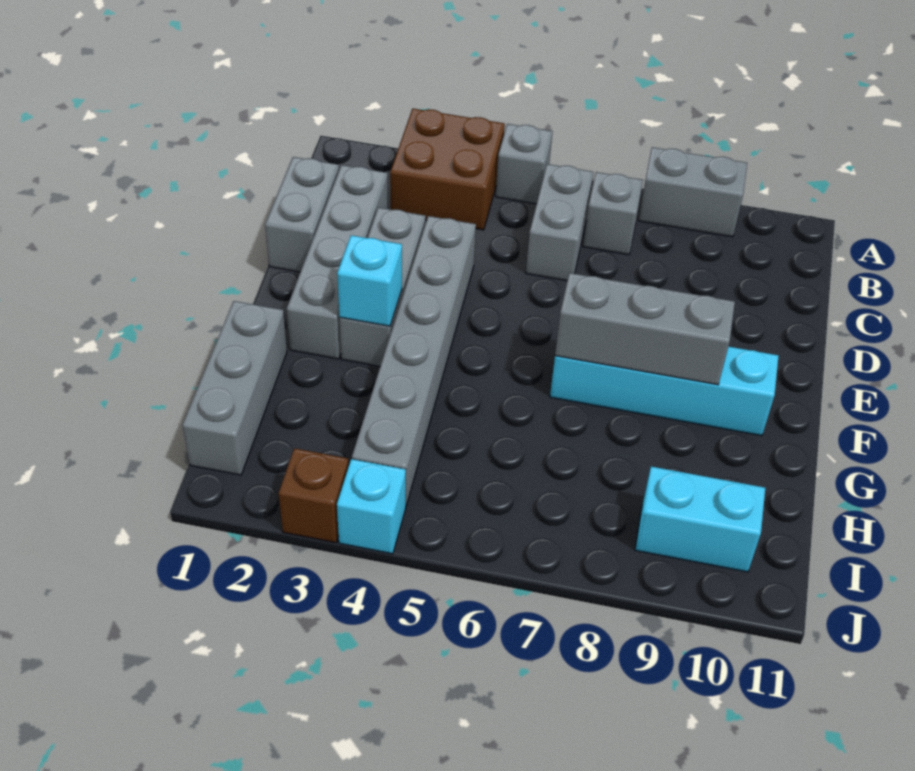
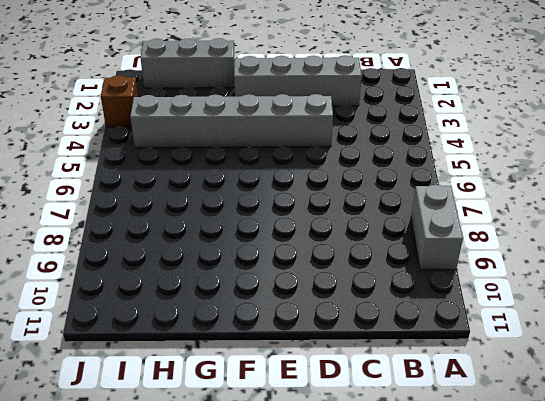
none -> brown brick A3:B4 level 1
none -> grey brick A5 level 1
none -> grey brick B6:C6 level 1

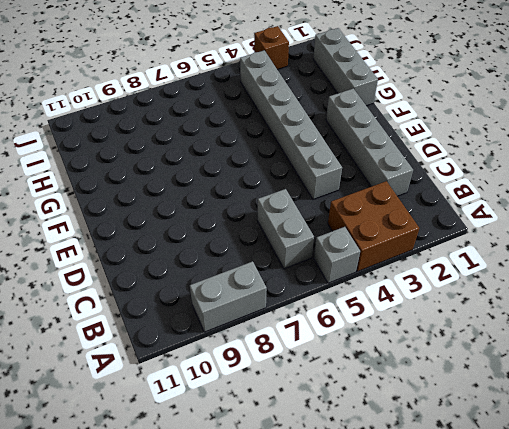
none -> grey brick B7 level 1
none -> grey brick C1:D1 level 1
none -> grey brick D3:F3 level 1

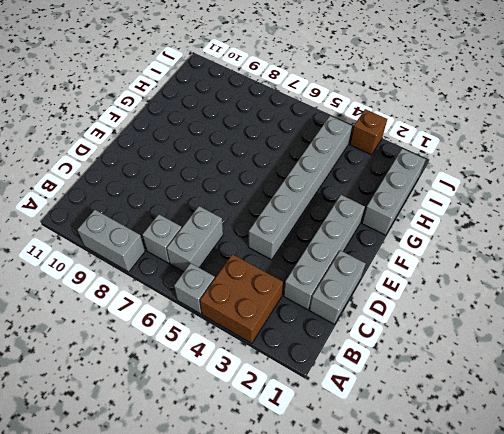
none -> grey brick D3:F3 level 1
none -> cyan brick F7:F10 level 1
none -> cyan brick I9:I10 level 1

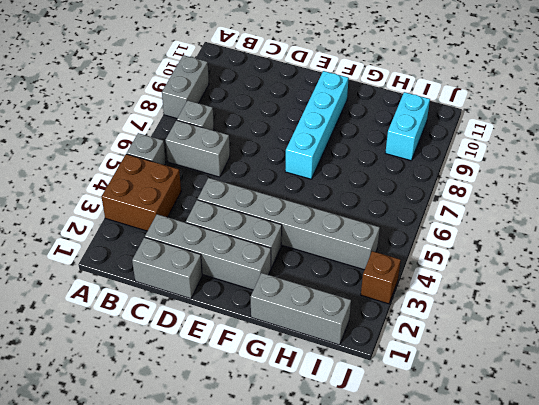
none -> cyan brick J4 level 1
none -> cyan brick F3 level 2
none -> grey brick F7:F9 level 2

